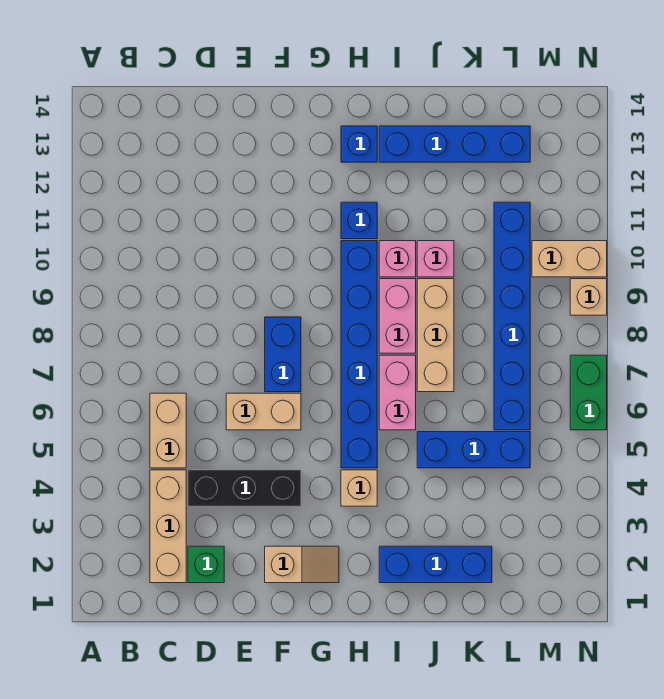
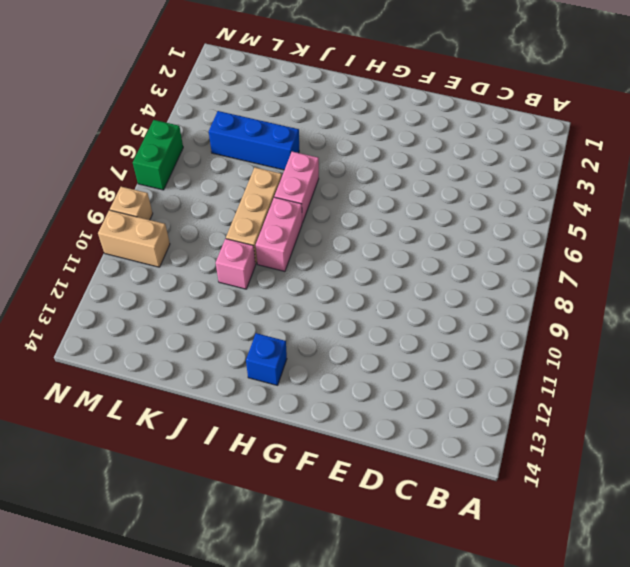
none -> tan brick C2:C4 level 1
none -> tan brick C5:C6 level 1
none -> green brick D2 level 1

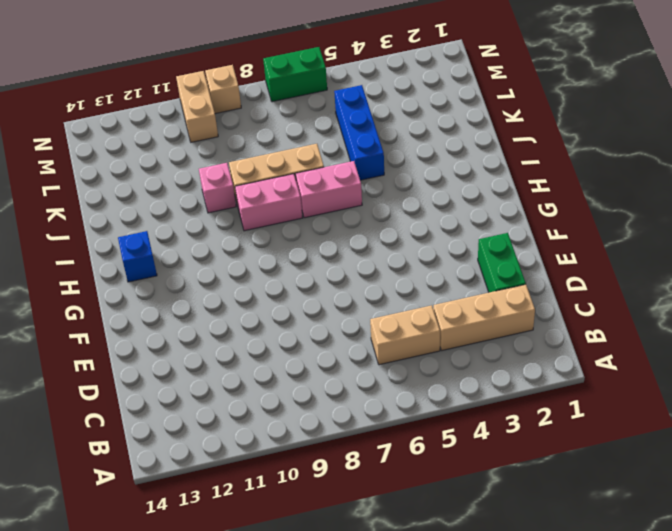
green brick D2:E2 level 1 -> green brick D2 level 1
none -> black brick D4:F4 level 1
none -> tan brick E6:F6 level 1
none -> tan slope F2:G2 level 1 top F

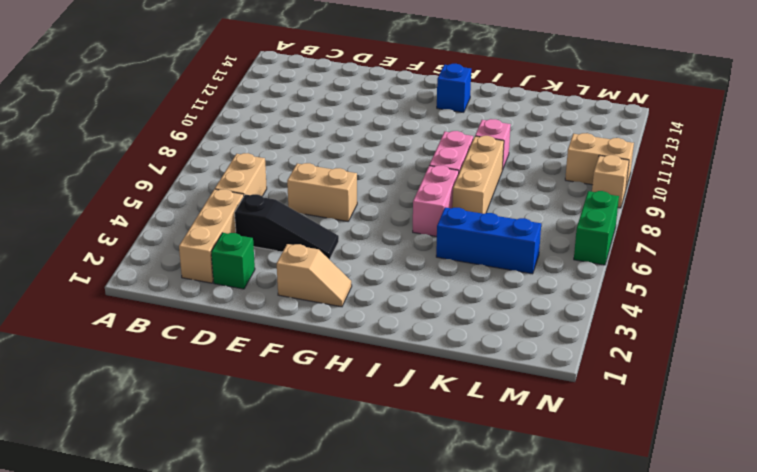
black slope D4:F4 level 1 top D -> black brick D4:F4 level 1
none -> blue brick F7:F8 level 1
none -> tan brick H4 level 1
none -> blue brick H5:H10 level 1

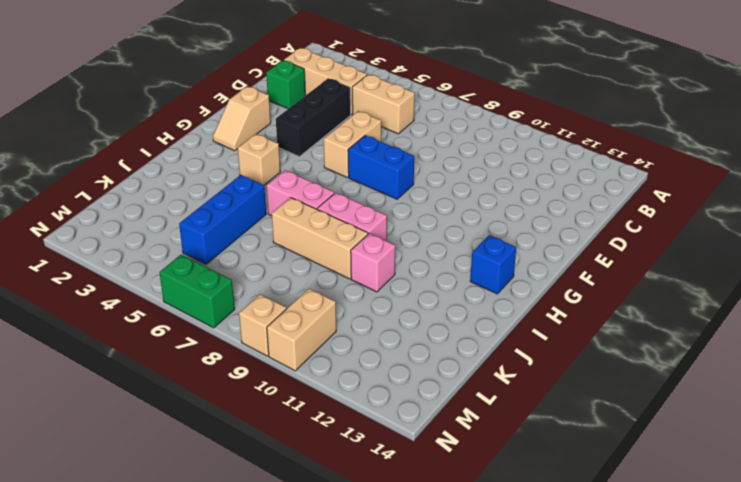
none -> blue brick H5:H10 level 1
none -> blue brick H11 level 1
none -> blue brick I2:K2 level 1

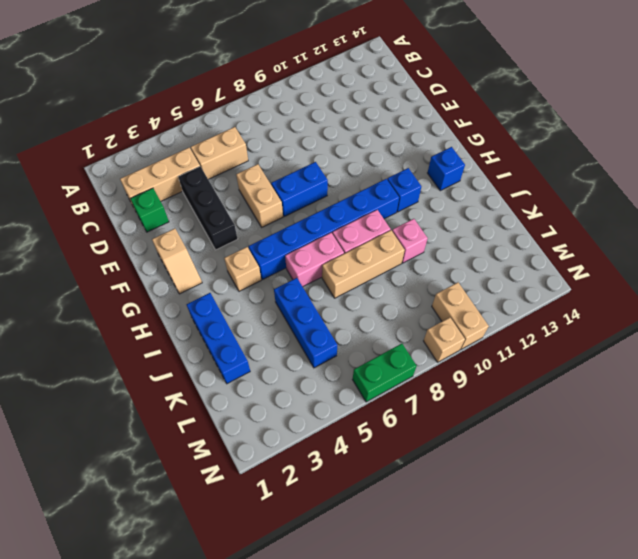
none -> pink brick I10 level 1
none -> blue brick I13:L13 level 1
none -> blue brick L6:L11 level 1

